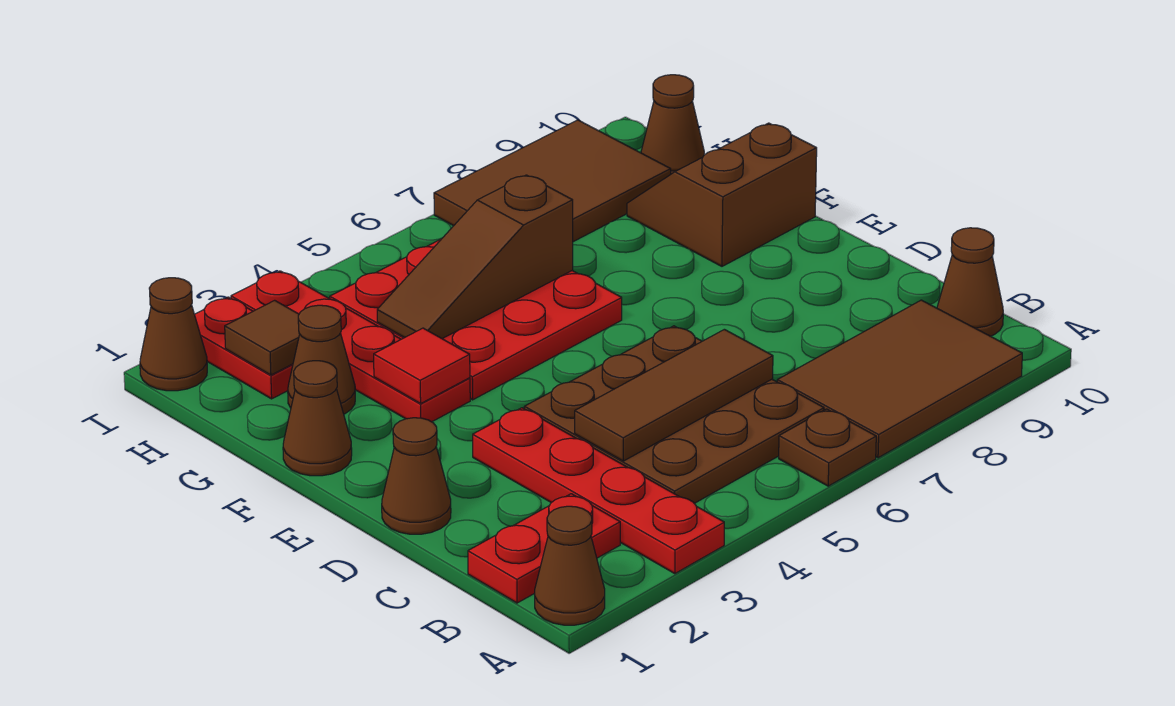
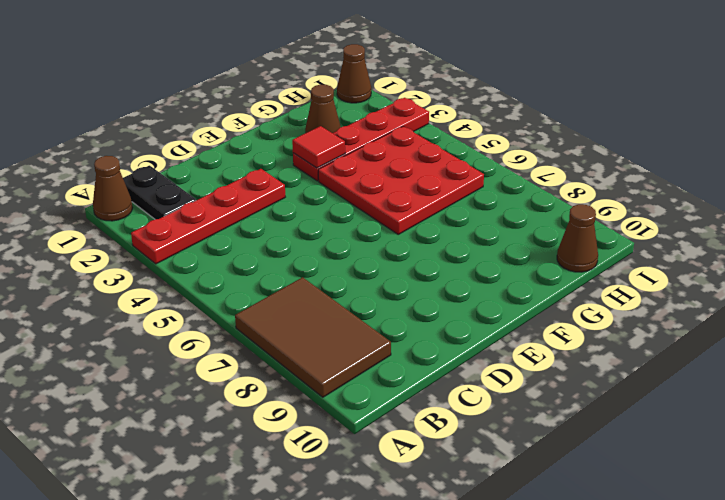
black plate B1:B2 level 1 -> red plate B1:B2 level 1
none -> brown plate A6 level 1
none -> brown plate B4:D6 level 1
none -> brown cone B10 level 1

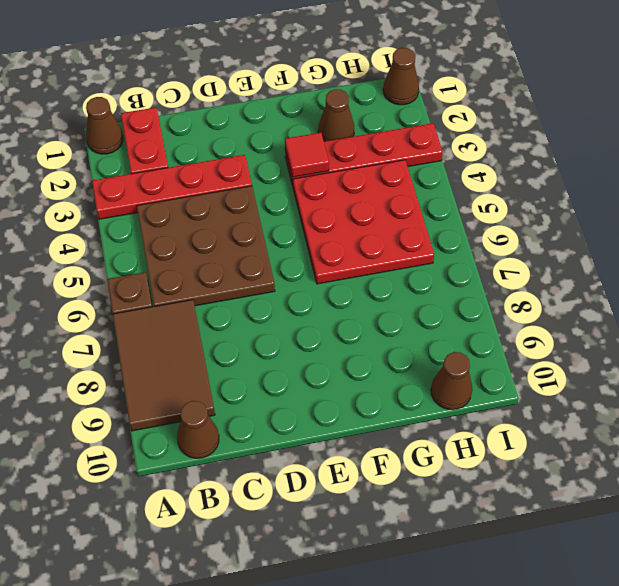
none -> brown cone D1 level 1
none -> brown cone F1 level 1
none -> brown slope F9:G10 level 1 top F

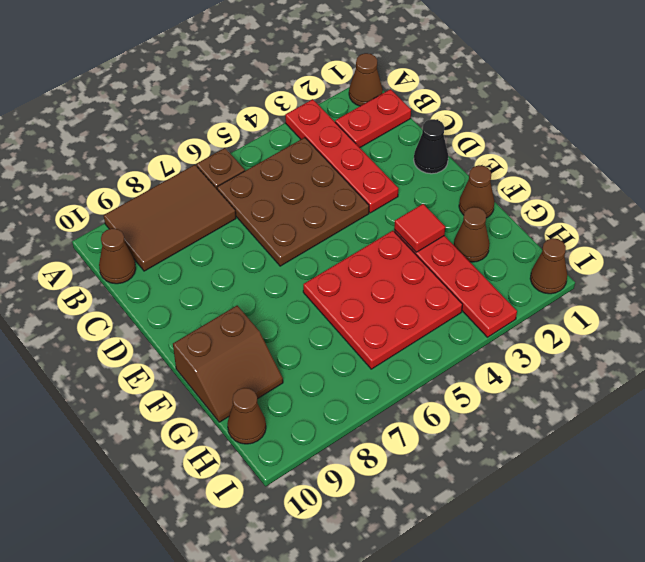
black cone D1 level 1 -> brown cone D1 level 1
none -> red plate H2:I2 level 1
none -> brown tile H7:I9 level 1
none -> brown tile C4:C6 level 2

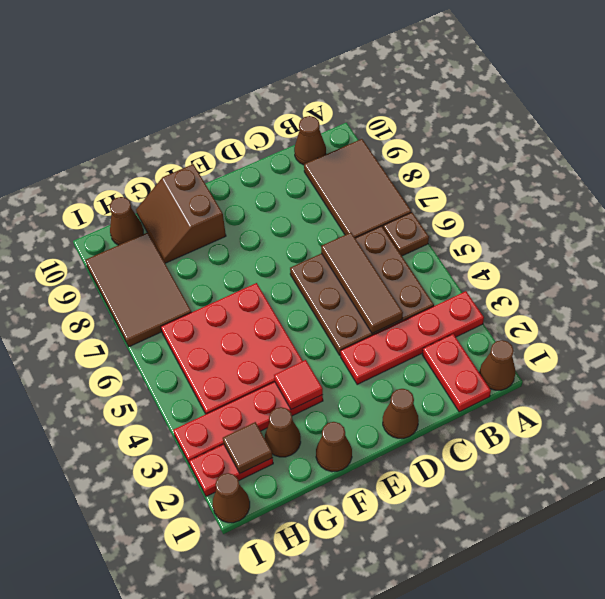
none -> brown slope G4:G6 level 2 top 6

